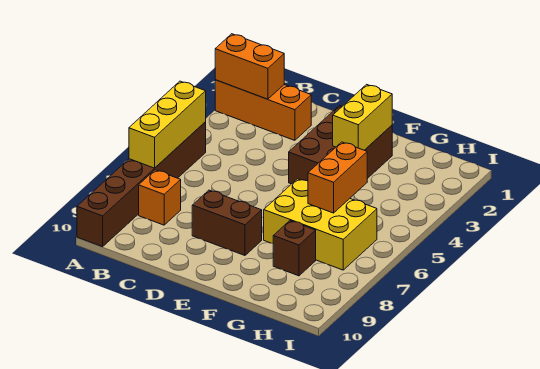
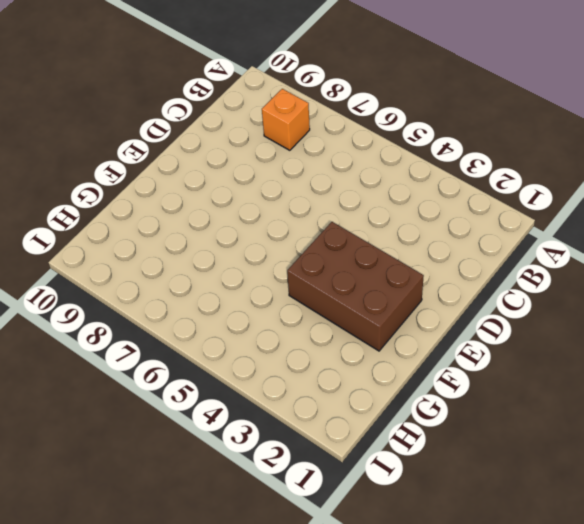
none -> orange brick A2:C2 level 1
none -> brown brick A5:A10 level 1

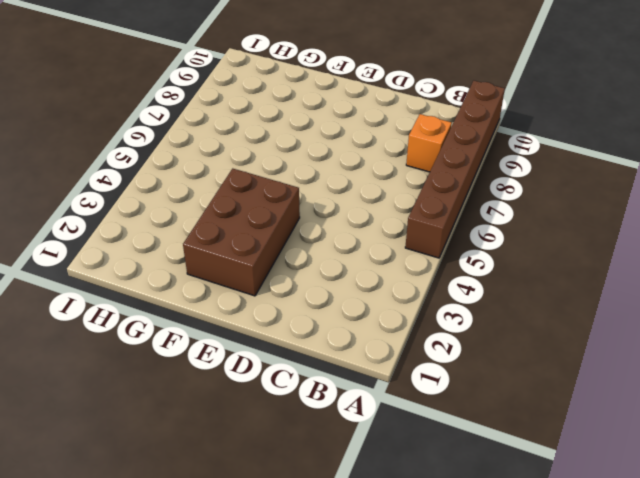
none -> orange brick A2:C2 level 1
none -> brown brick D8:E8 level 1

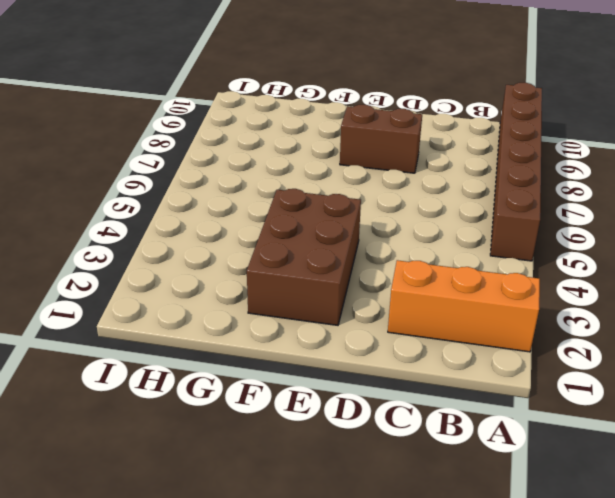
none -> orange brick B8 level 1
none -> yellow brick F6:H7 level 1

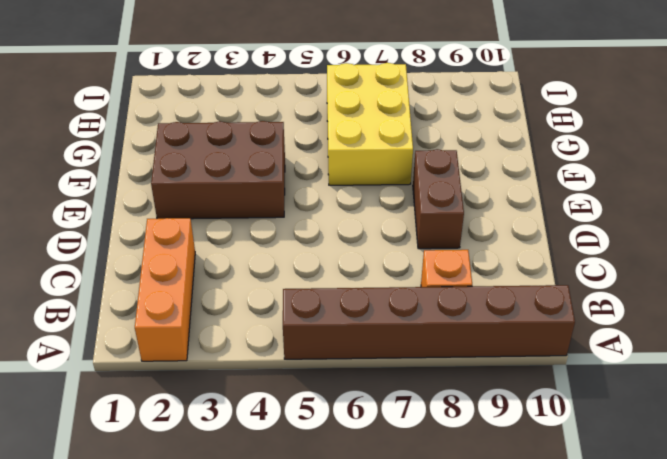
none -> brown brick G8 level 1
none -> orange brick A2:B2 level 2

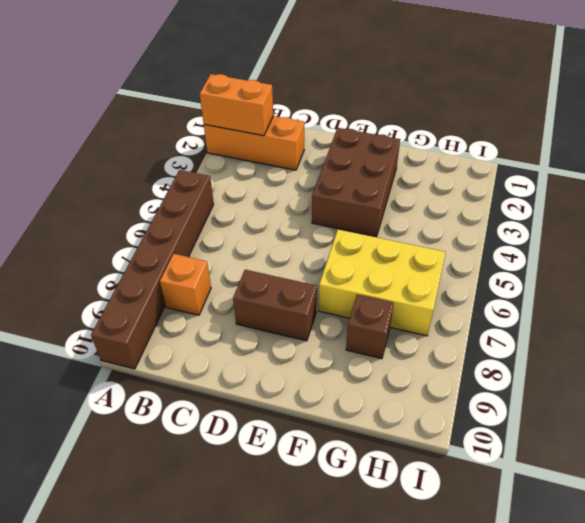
none -> yellow brick A5:A7 level 2
none -> yellow brick F2:F3 level 2

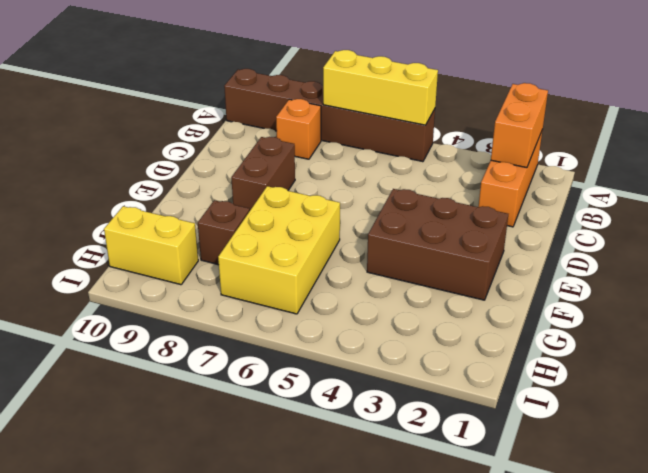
yellow brick H9:H10 level 1 -> yellow brick F2:F3 level 2
none -> orange brick G5:G6 level 2

